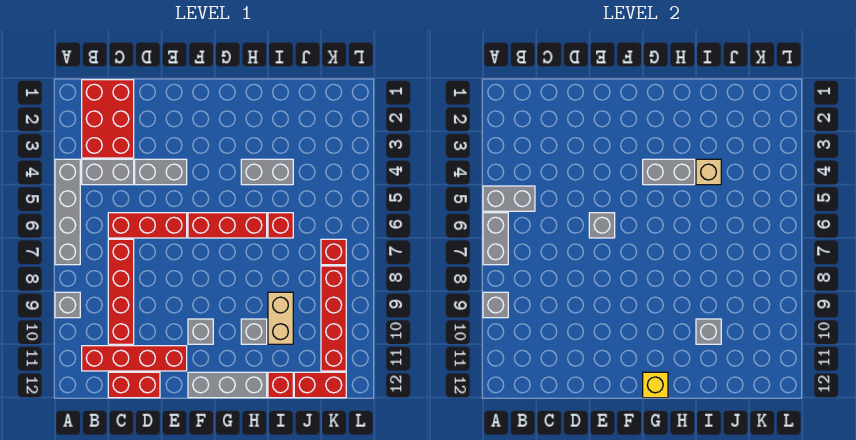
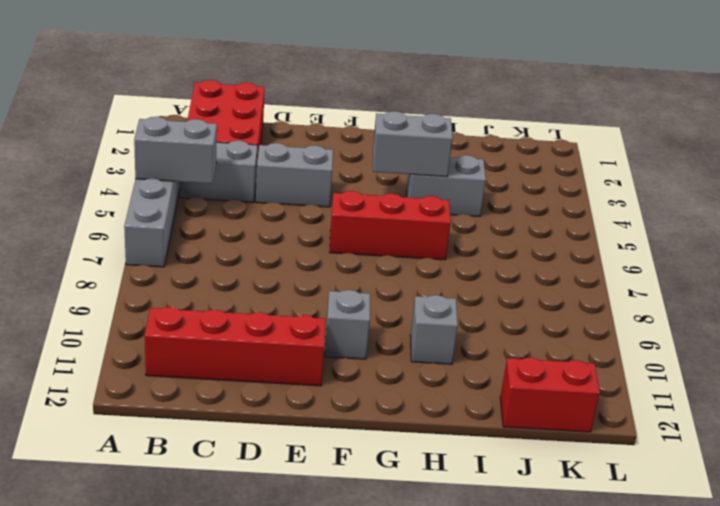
none -> grey brick A9 level 1
none -> red brick C6:E6 level 1
none -> red brick C7:C10 level 1

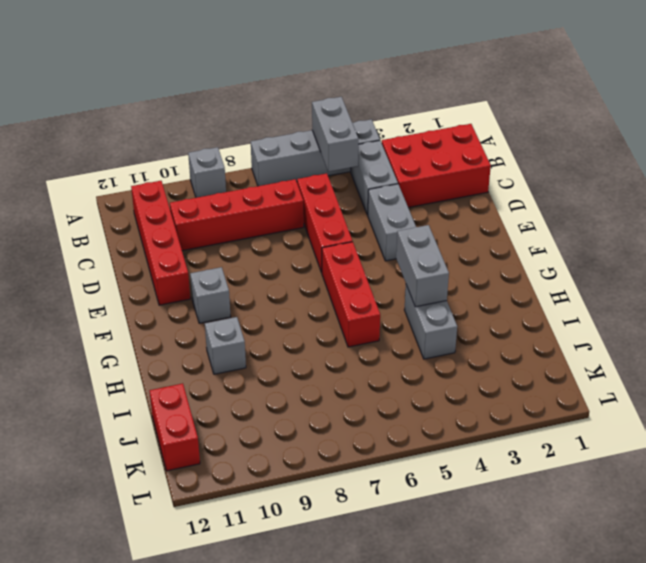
none -> red brick C12:D12 level 1
none -> grey brick F12:H12 level 1
none -> red brick I6 level 1

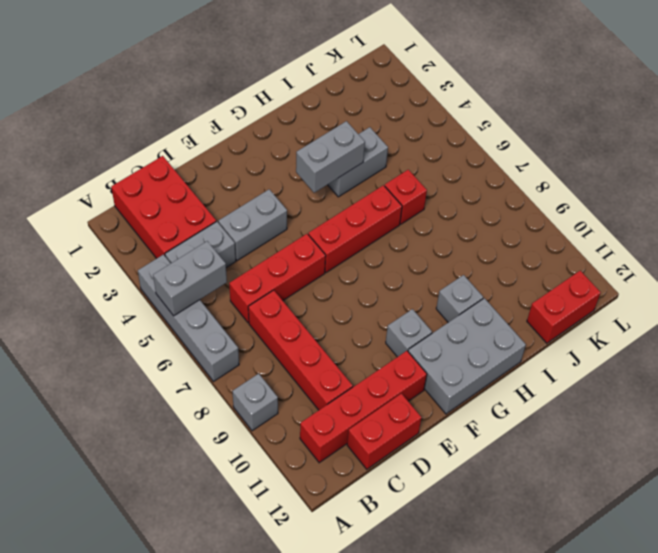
grey brick F11:H12 level 1 -> grey brick F12:H12 level 1
none -> tan brick I9:I10 level 1
none -> red brick I12 level 1
none -> red brick K7 level 1

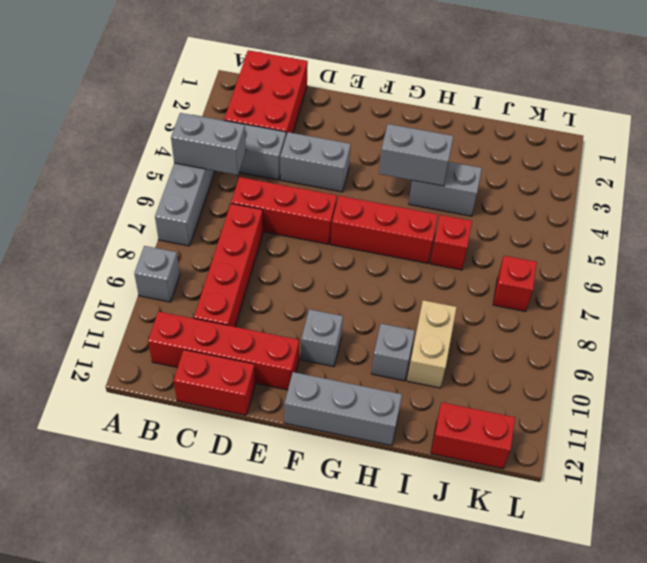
none -> red brick I12 level 1
none -> red brick K8:K11 level 1
none -> grey brick A6:A7 level 2

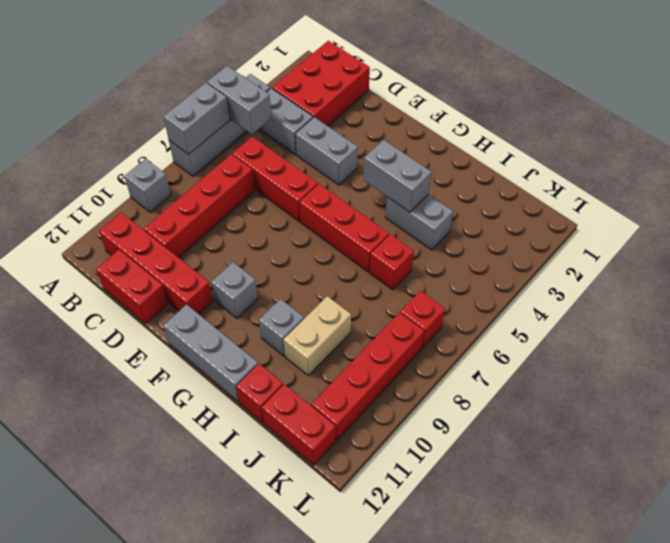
none -> grey brick A9 level 2
none -> grey brick E6 level 2
none -> yellow brick G12 level 2

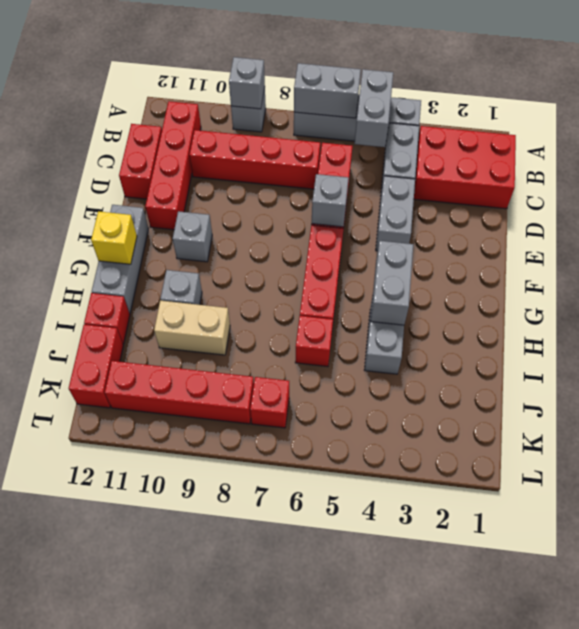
none -> tan brick I4 level 2
none -> grey brick I10 level 2

